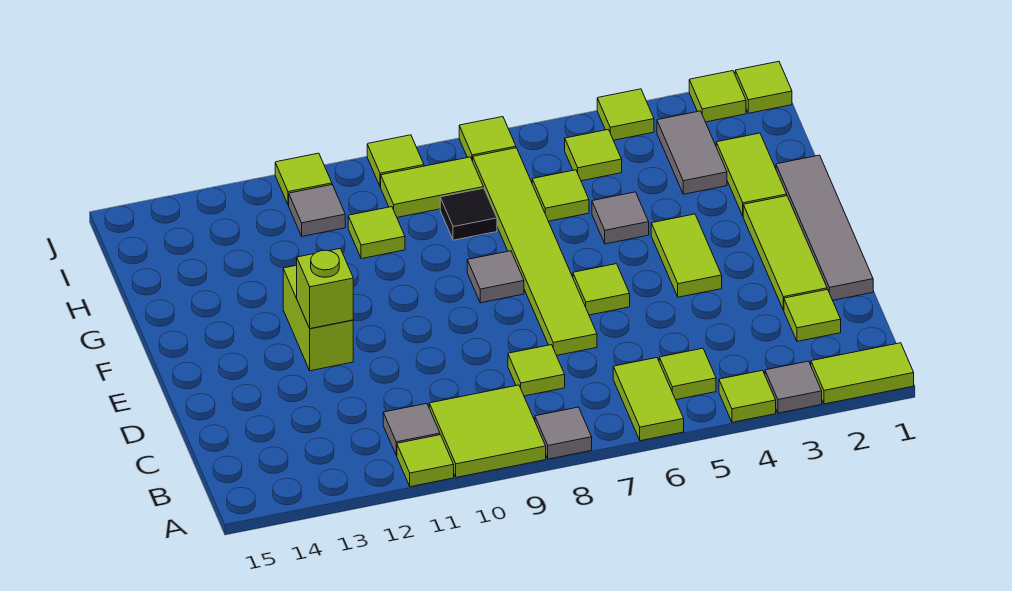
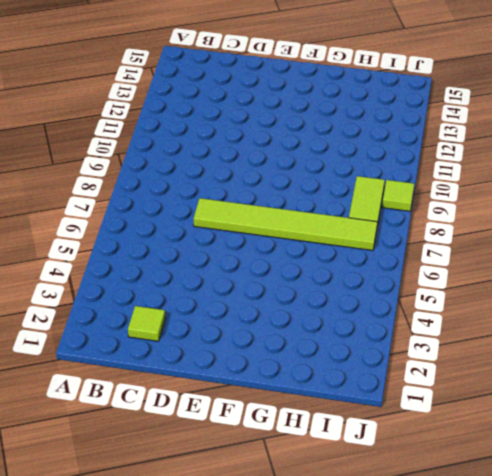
none -> lime tile A1:A2 level 1
none -> grey tile A3 level 1
none -> lime tile A4 level 1
none -> lime tile A6:B6 level 1

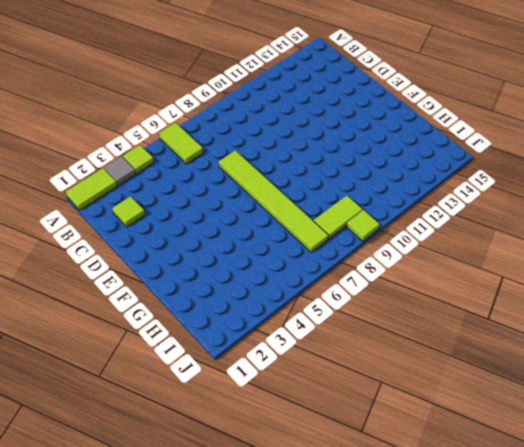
none -> grey tile A8 level 1
none -> lime tile A9:B10 level 1
none -> lime tile A11 level 1
none -> lime tile B5 level 1

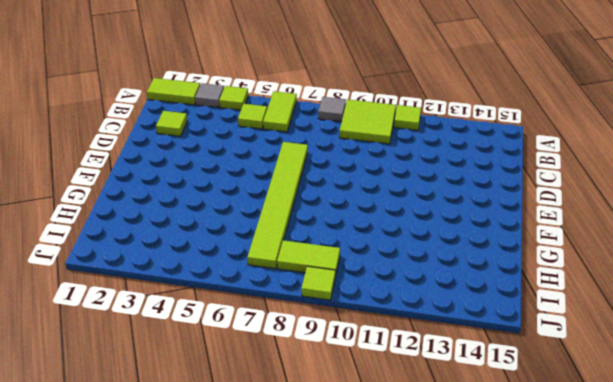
none -> grey tile B11 level 1
none -> lime tile C8 level 1
none -> grey tile D1:G1 level 1
none -> lime tile D2:F2 level 1

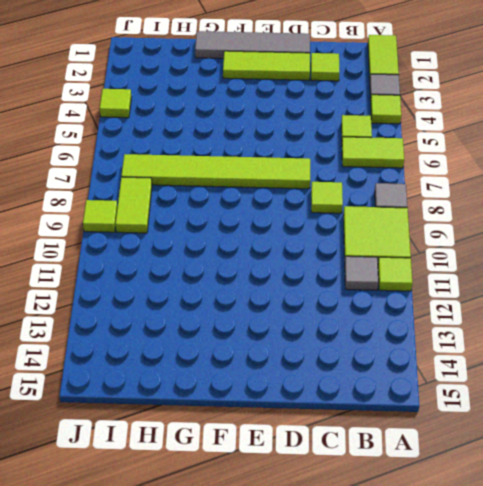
none -> lime tile E4:F4 level 1
none -> lime tile E6 level 1
none -> lime brick E12:F12 level 1
none -> grey tile F8 level 1

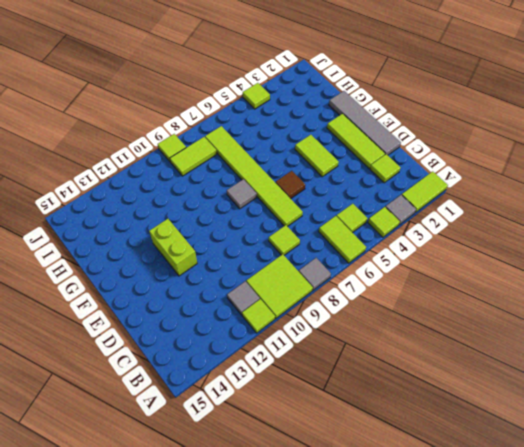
brown tile E6 level 1 -> lime tile E6 level 1
none -> lime tile G2:H2 level 1
none -> grey tile G5 level 1
none -> grey tile H3:I3 level 1
none -> lime tile H6 level 1

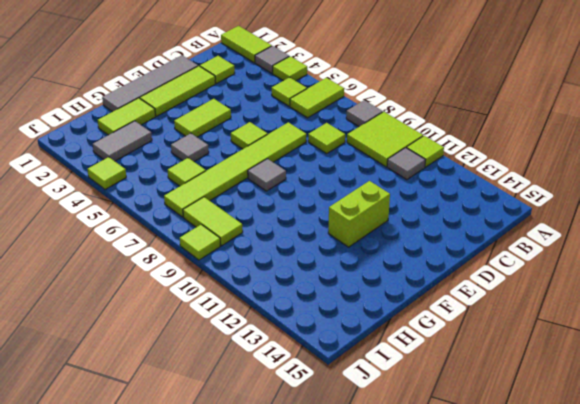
none -> black tile H8 level 1
none -> lime tile H10 level 1
none -> lime tile I5 level 1
none -> grey tile I11 level 1

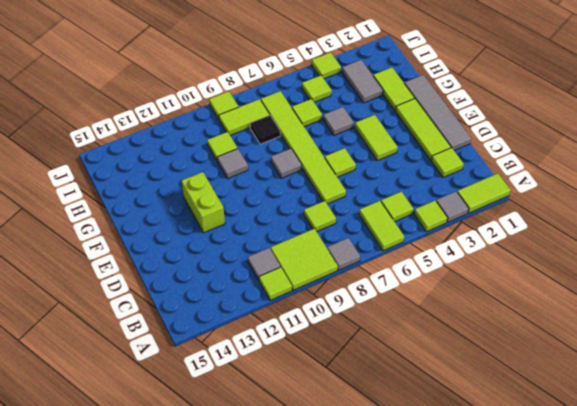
grey tile G10 level 1 -> grey tile I11 level 1
none -> lime tile J1 level 1
none -> lime tile J2 level 1
none -> lime tile J7 level 1
none -> lime tile J11 level 1

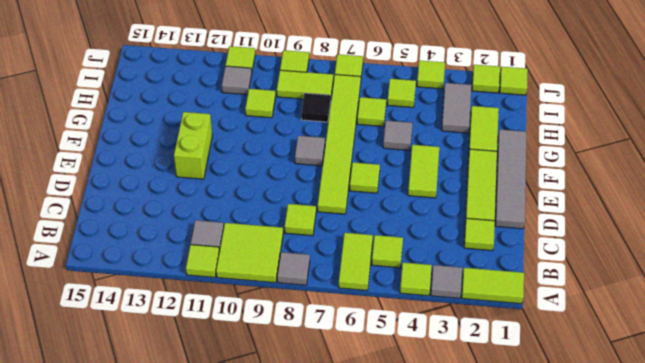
none -> lime brick E12 level 2

